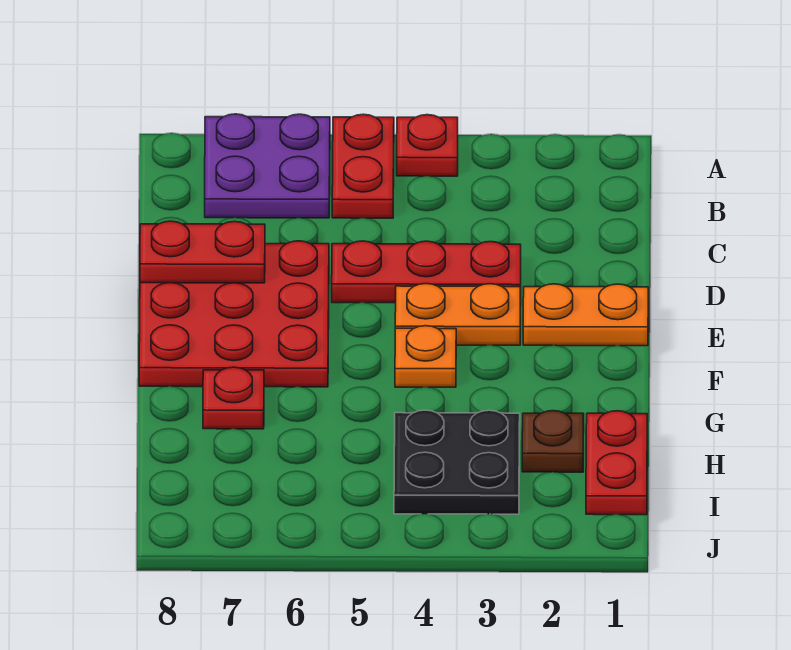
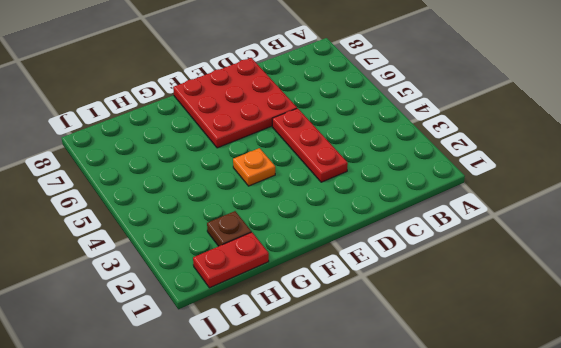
none -> red plate A4 level 1
none -> red plate A5:B5 level 1
none -> purple plate A6:B7 level 1

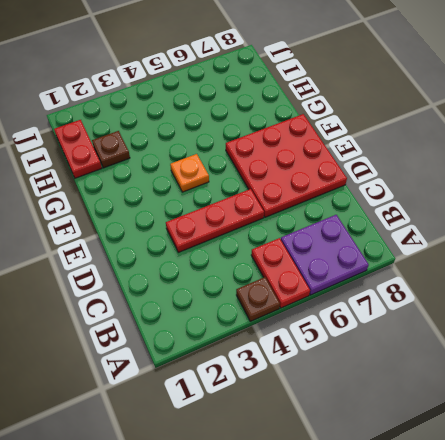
brown plate A4 level 1 -> red plate A4 level 1
none -> orange plate E1:E2 level 1
none -> orange plate E3:E4 level 1
none -> red plate G7 level 1

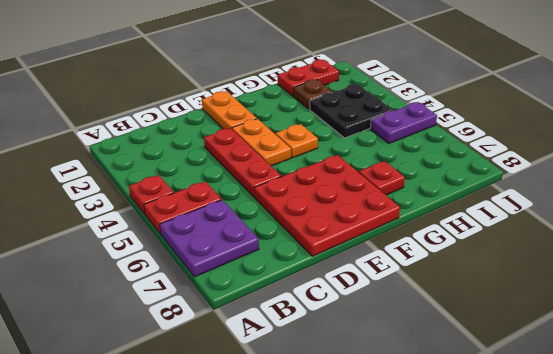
purple plate I5:J5 level 1 -> none
none -> red plate D7:D8 level 2

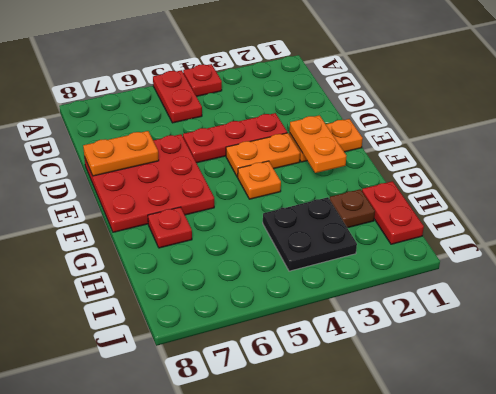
orange plate D7:D8 level 2 -> red plate D7:D8 level 2
orange plate E2:F2 level 2 -> none
none -> purple plate A6:B7 level 1

